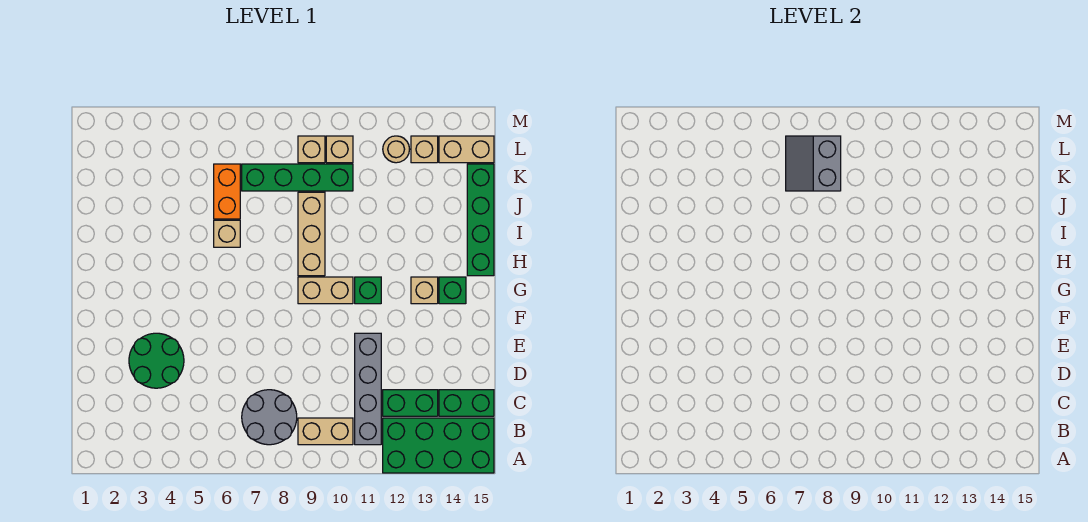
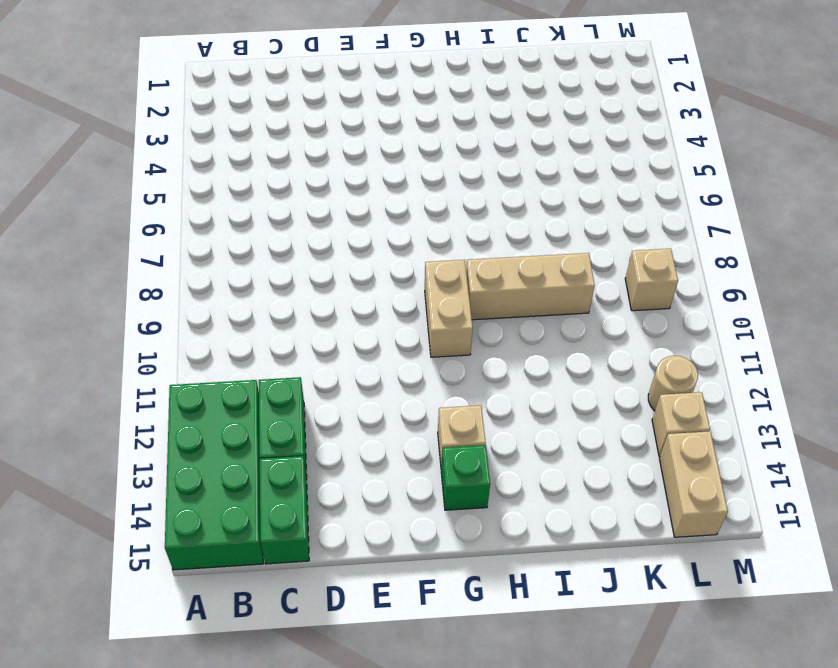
none -> grey round brick B7:C8 level 1
none -> tan brick B9:B10 level 1
none -> grey brick B11:E11 level 1

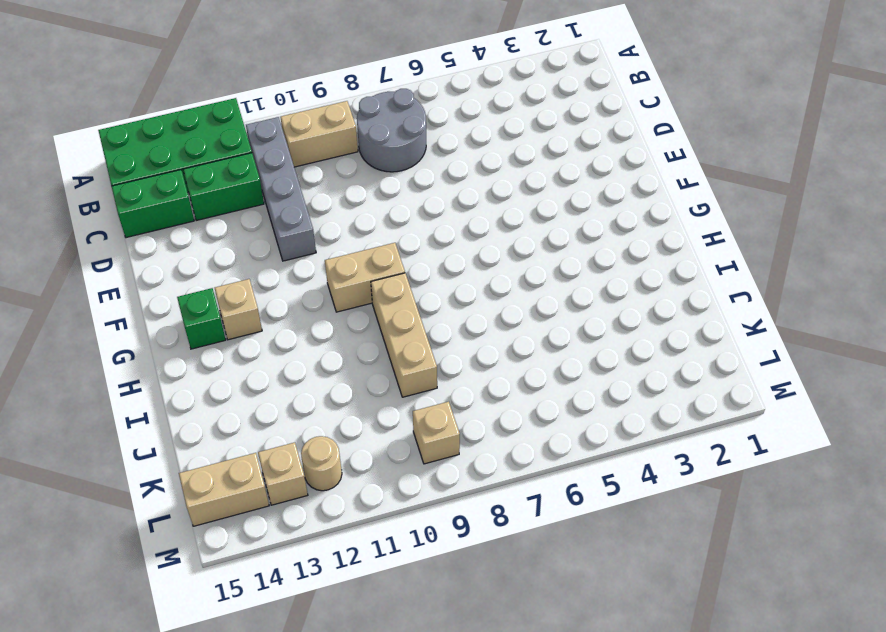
none -> green round brick D3:E4 level 1
none -> green brick G11 level 1
none -> green brick H15:K15 level 1

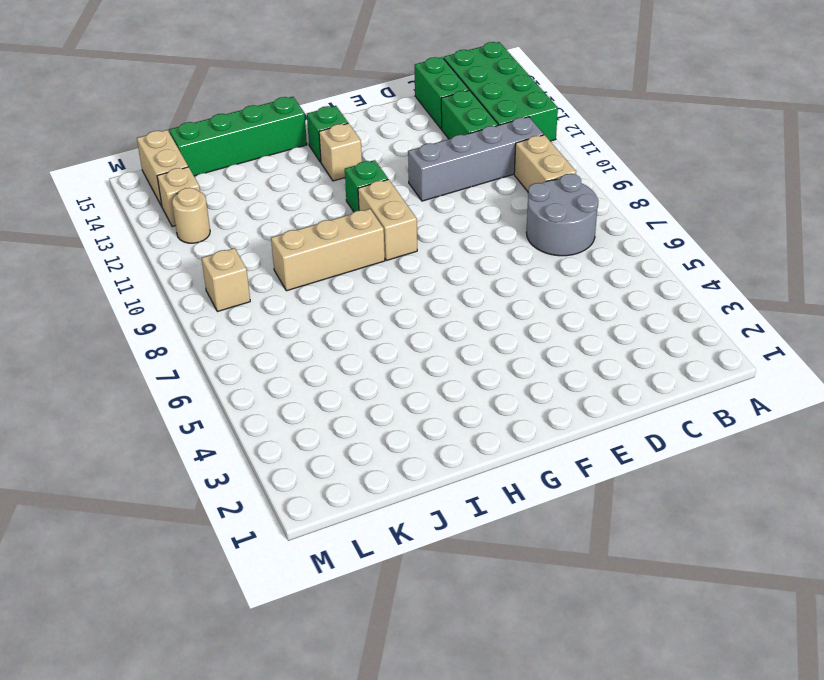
none -> green round brick D3:E4 level 1
none -> tan brick I6 level 1
none -> orange brick J6:K6 level 1

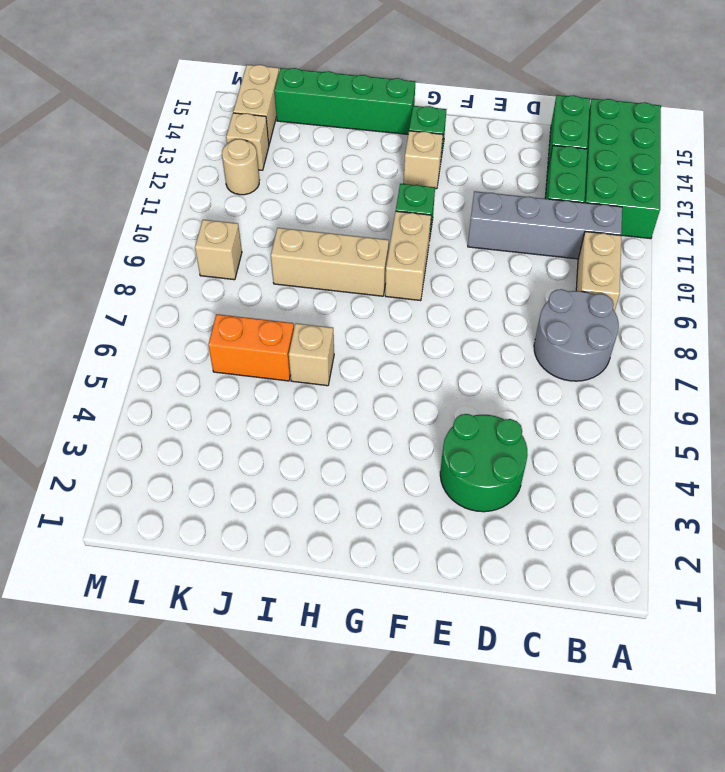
none -> green brick K7:K10 level 1
none -> tan brick L10 level 1
none -> grey slope K7:L8 level 2 top 8

